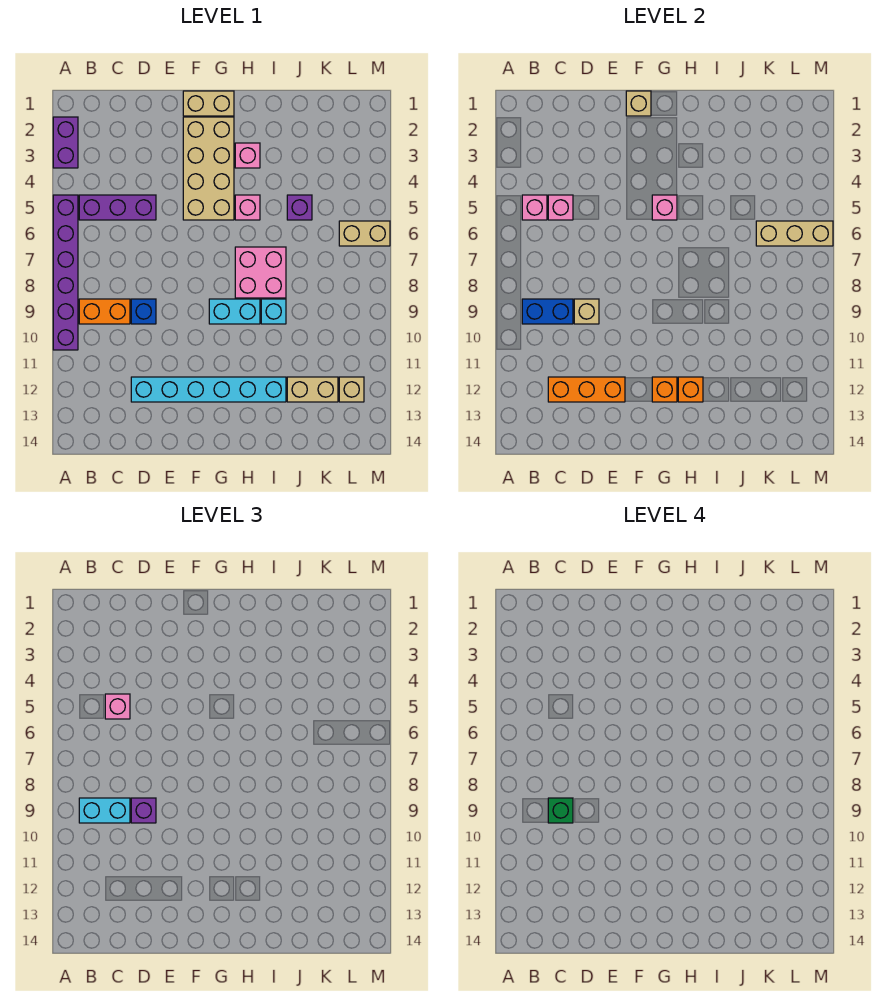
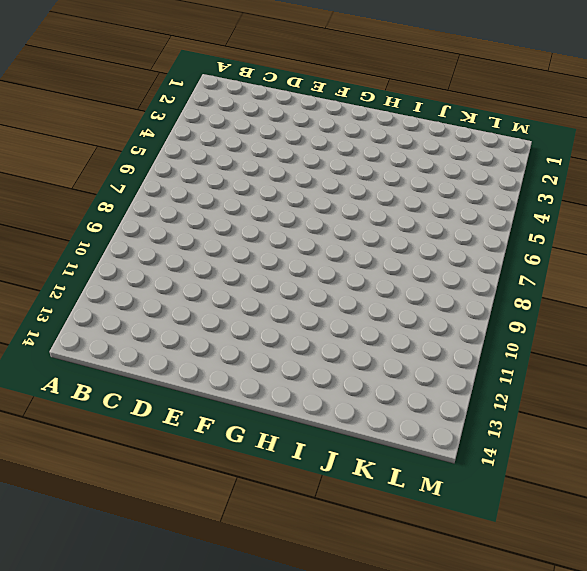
none -> purple brick A2:A3 level 1
none -> purple brick A5:A10 level 1
none -> purple brick B5:D5 level 1
none -> orange brick B9:C9 level 1

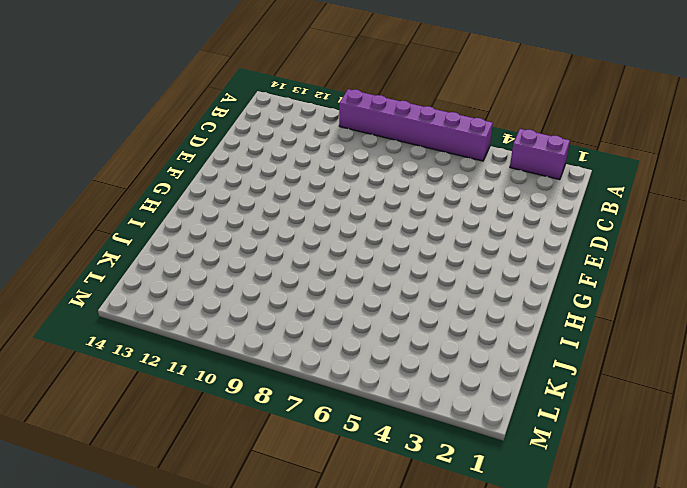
none -> purple brick B5:D5 level 1
none -> orange brick B9:C9 level 1
none -> blue brick D9 level 1
none -> cyan brick D12:I12 level 1

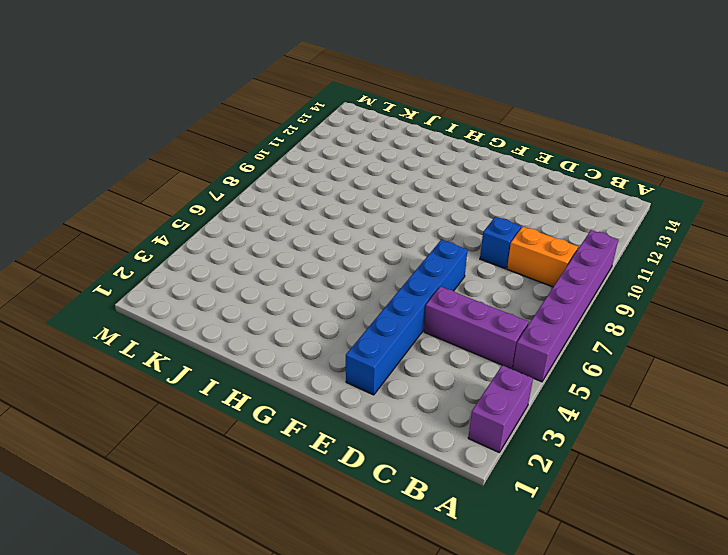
blue brick E2:E7 level 1 -> none
none -> cyan brick D12:I12 level 1
none -> tan brick F1:G1 level 1
none -> tan brick F2:G5 level 1
none -> cyan brick G9:H9 level 1

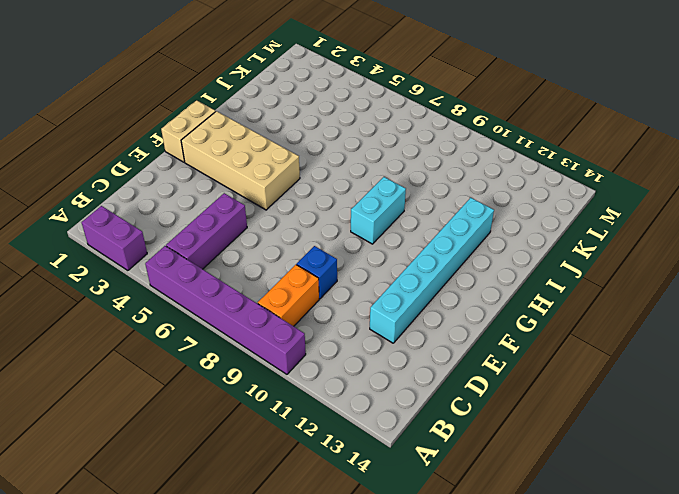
none -> pink brick H3 level 1
none -> pink brick H5 level 1
none -> pink brick H7:I8 level 1
none -> cyan brick I9 level 1

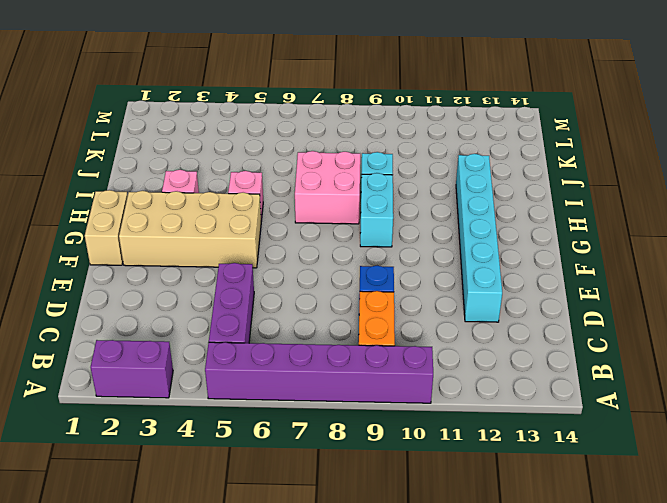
none -> purple brick J5 level 1
none -> tan brick J12:K12 level 1
none -> tan brick L6:M6 level 1
none -> tan brick L12 level 1

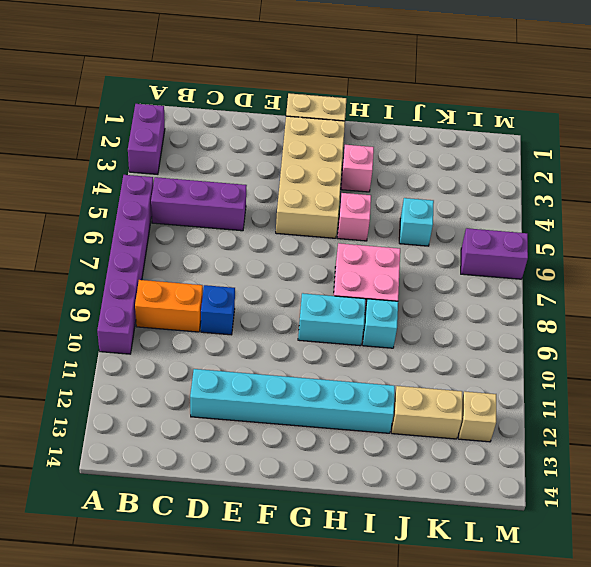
cyan brick J5 level 1 -> purple brick J5 level 1
purple brick L6:M6 level 1 -> tan brick L6:M6 level 1
none -> pink brick B5 level 2
none -> blue brick B9:C9 level 2
none -> pink brick C5 level 2
none -> orange brick C12:E12 level 2

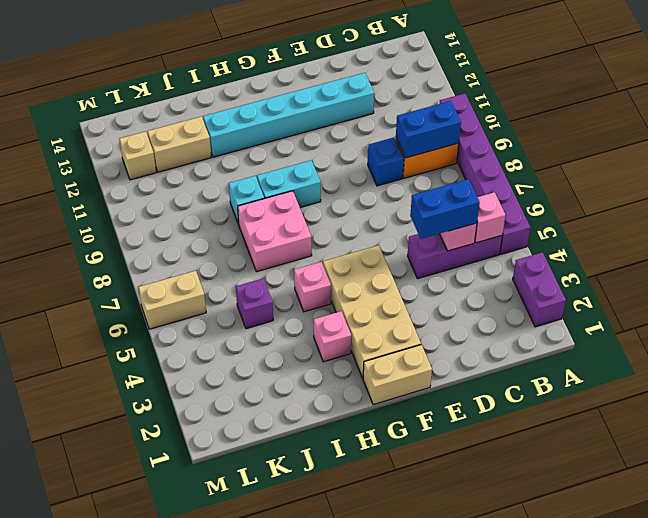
blue brick C5:D5 level 3 -> pink brick C5 level 3
none -> orange brick C12:E12 level 2
none -> tan brick D9 level 2
none -> tan brick F1 level 2
none -> pink brick G5 level 2

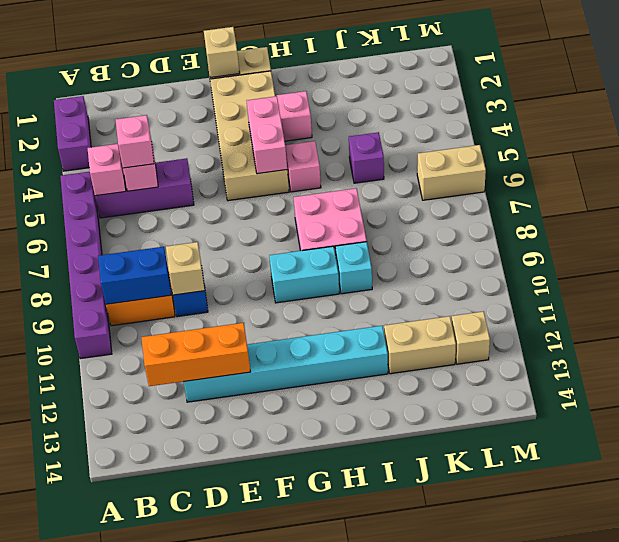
pink brick G4:G5 level 2 -> pink brick G5 level 2
none -> orange brick G12 level 2
none -> orange brick H12 level 2
none -> tan brick K6:M6 level 2
none -> cyan brick B9:C9 level 3

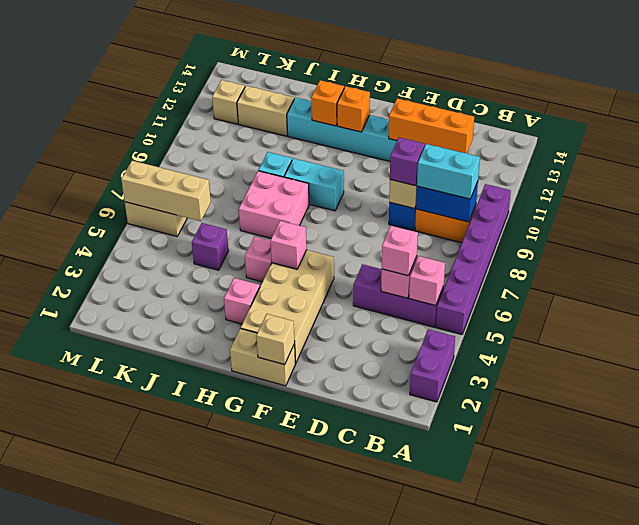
none -> green brick C9 level 4

